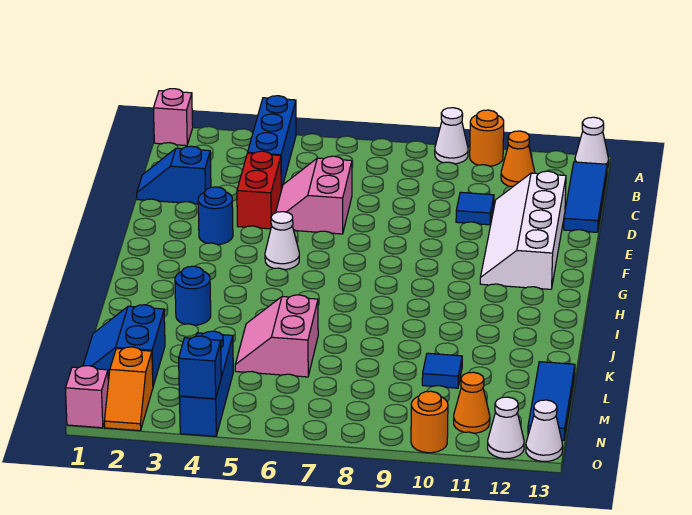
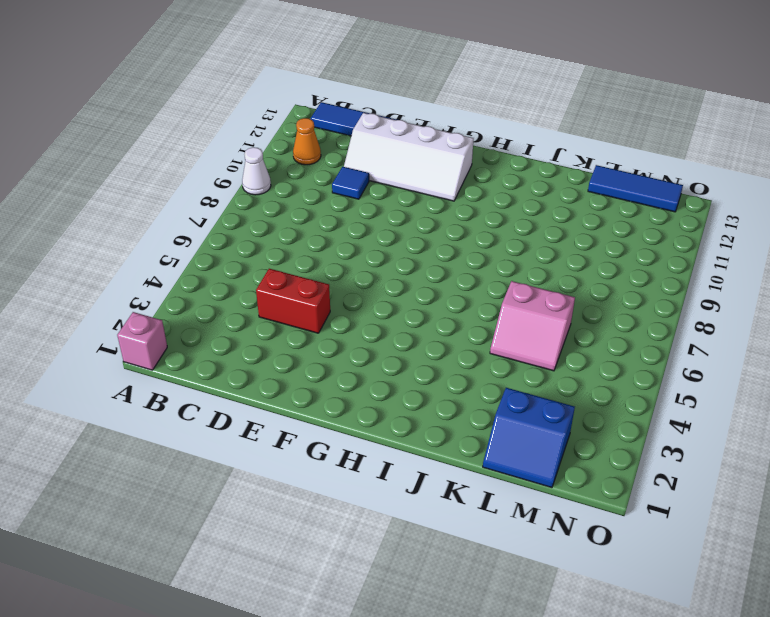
none -> blue brick A4:C4 level 1
none -> orange round brick A10 level 1
none -> white cone A13 level 1

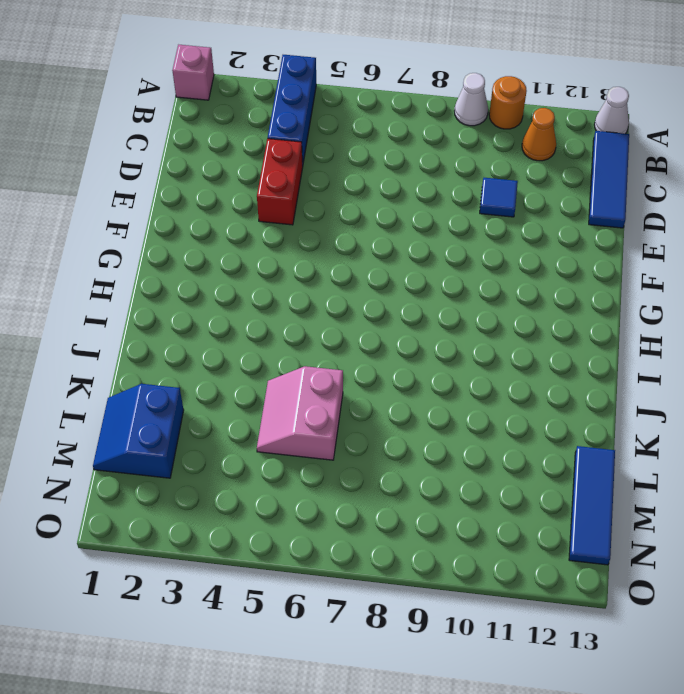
none -> blue slope D1:D2 level 1 top 2
none -> pink slope D5:E6 level 1 top 6
none -> white slope D11:G12 level 1 top 12

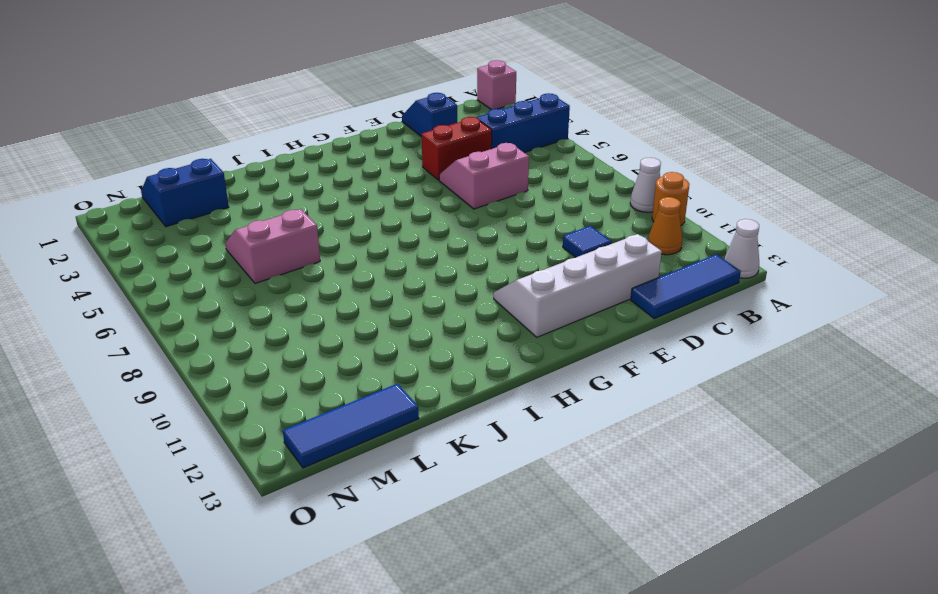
none -> blue round brick F3 level 1
none -> white cone G5 level 1
none -> blue round brick J3 level 1

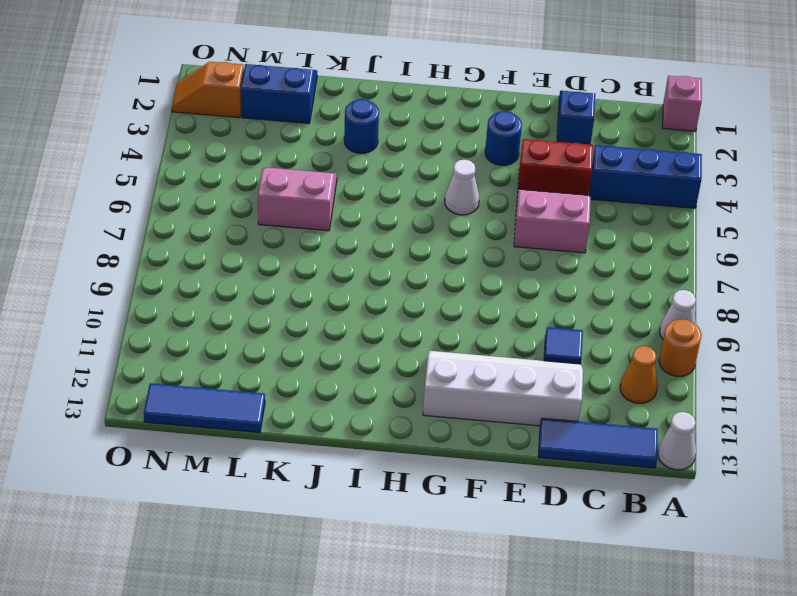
none -> blue tile L10 level 1
none -> blue brick M4:O4 level 1
none -> orange cone N11 level 1

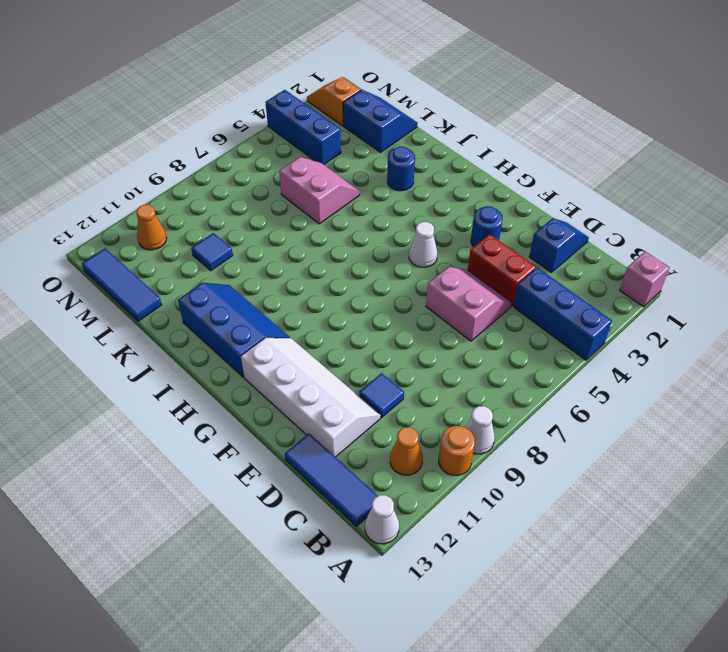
blue slope H11:J12 level 1 top 12 -> none
none -> pink brick O1 level 1
none -> orange round brick O10 level 1
none -> white cone O12 level 1

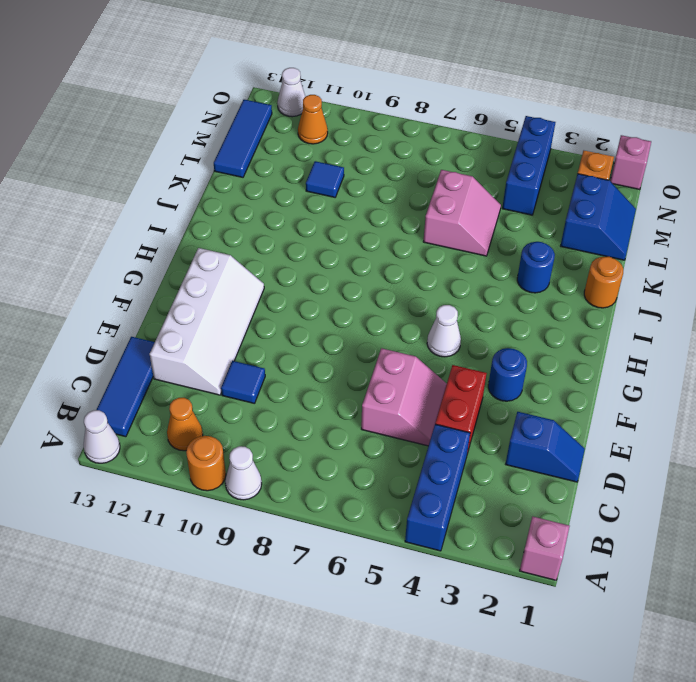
orange round brick J1 level 1 -> orange round brick O10 level 1
none -> white cone O13 level 1
none -> blue brick O4 level 2

